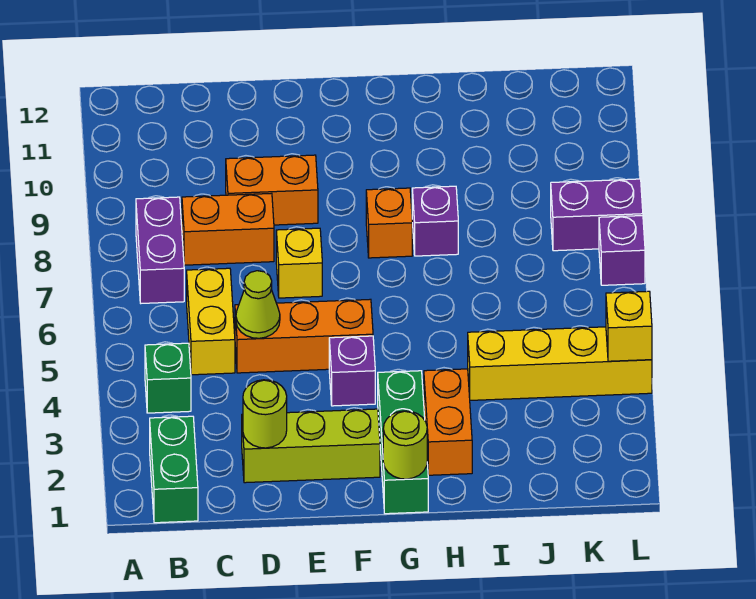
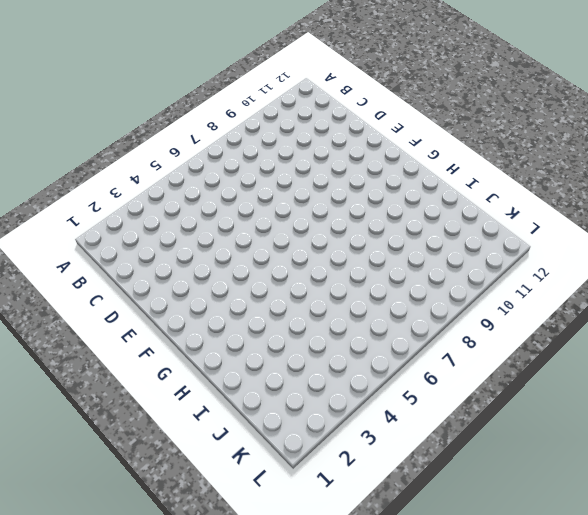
none -> green brick B1:B2 level 1
none -> green brick B4 level 1
none -> purple brick B7:B8 level 1

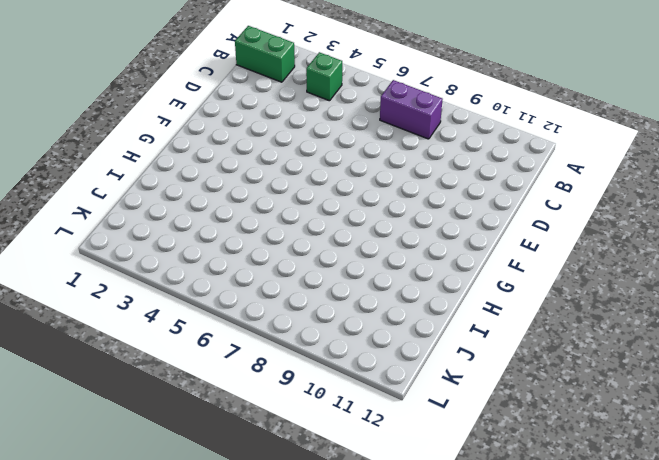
none -> yellow brick C5:C6 level 1
none -> orange brick C8:D8 level 1
none -> lime brick D2:F2 level 1

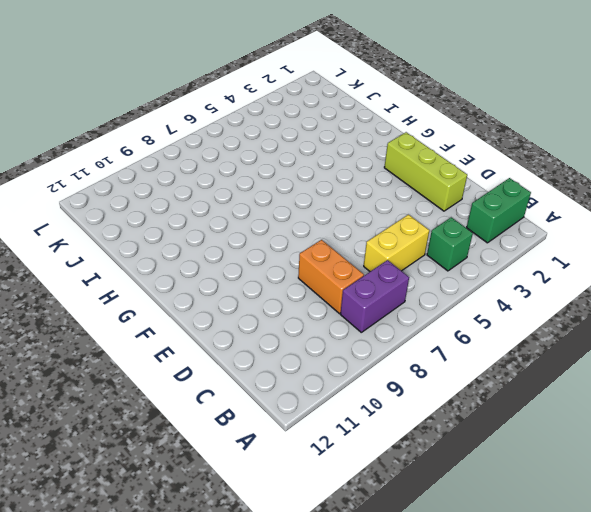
none -> orange brick D5:F5 level 1
none -> orange brick D9:E9 level 1
none -> yellow brick E7 level 1

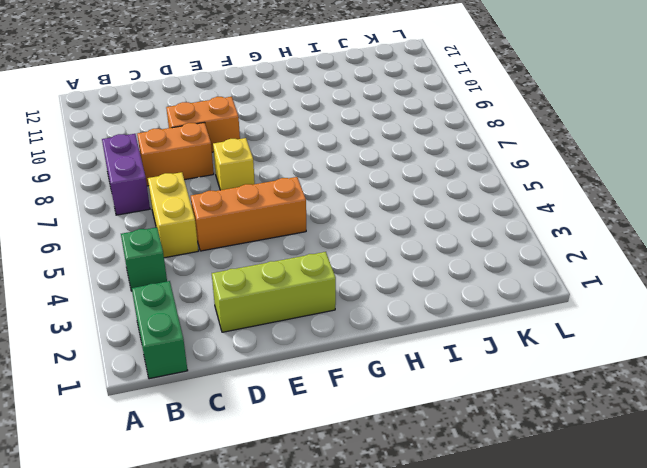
none -> purple brick F4 level 1
none -> green brick G1:G3 level 1
none -> orange brick G8 level 1

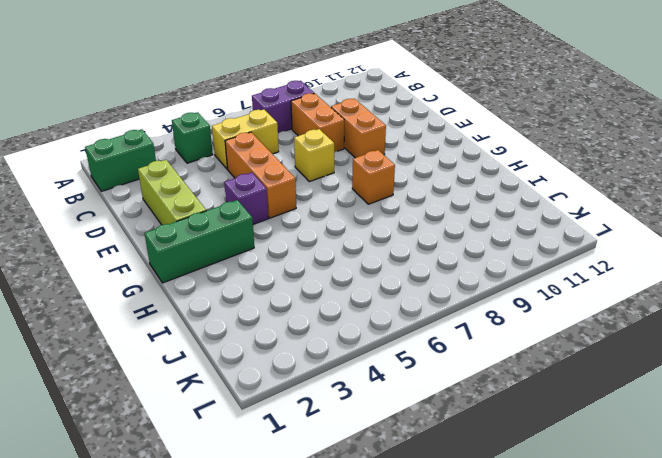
none -> orange brick H2:H3 level 1
none -> purple brick H8 level 1
none -> yellow brick I4:L4 level 1

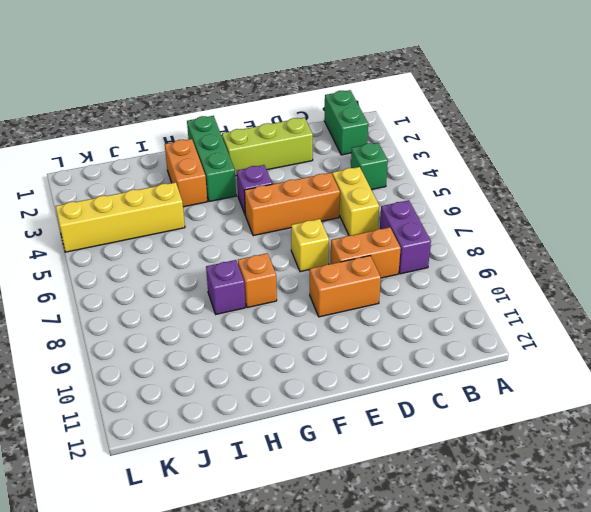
none -> purple brick K8:L8 level 1
none -> purple brick L7 level 1
none -> lime round brick D2 level 2

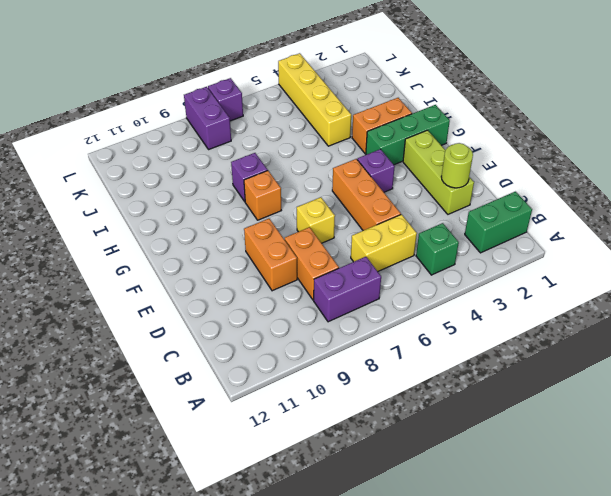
none -> lime cone D5 level 2
none -> lime round brick G1 level 2
none -> yellow brick L4 level 2

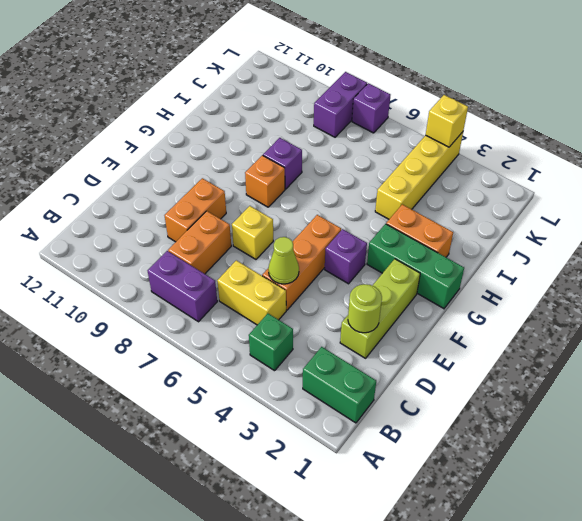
none -> lime round brick G1 level 2

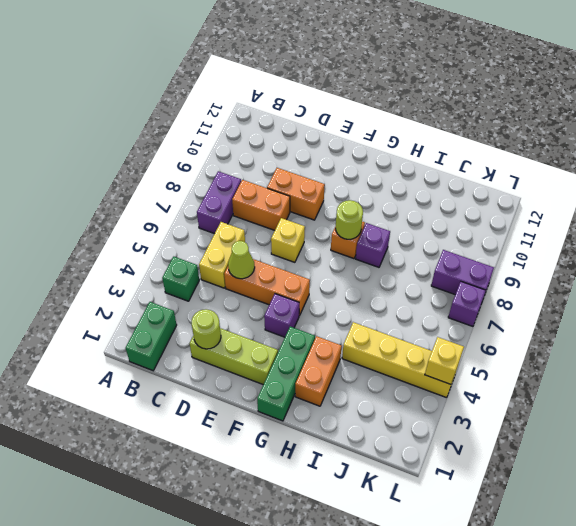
lime round brick G8 level 2 -> lime round brick G1 level 2

